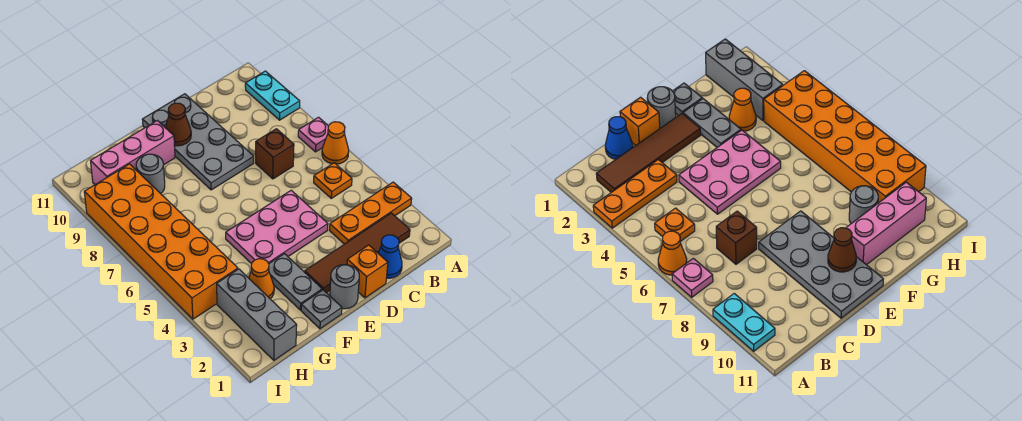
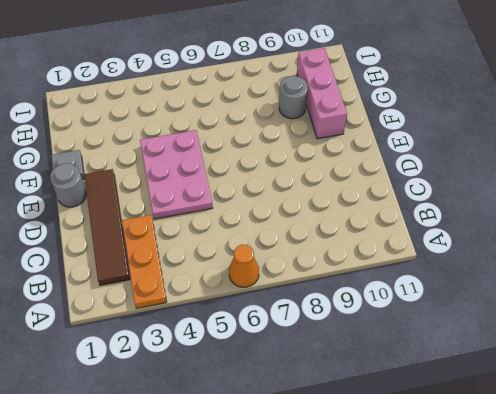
none -> pink plate A7 level 1
none -> cyan plate A9:A10 level 1
none -> orange plate B5 level 1

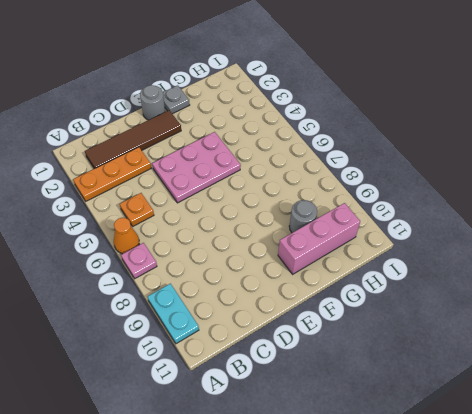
none -> blue cone C1 level 1
none -> brown brick C7 level 1
none -> orange brick D1 level 1

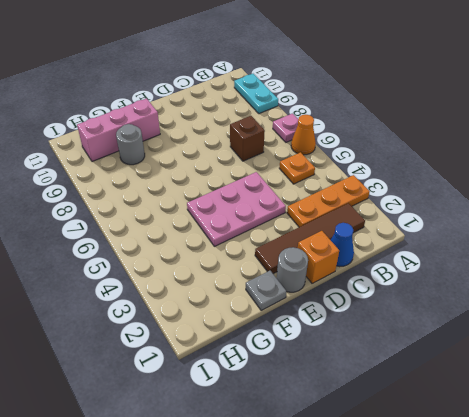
none -> grey plate D8:E11 level 1
none -> grey plate F2:F3 level 1
none -> orange cone G3 level 1

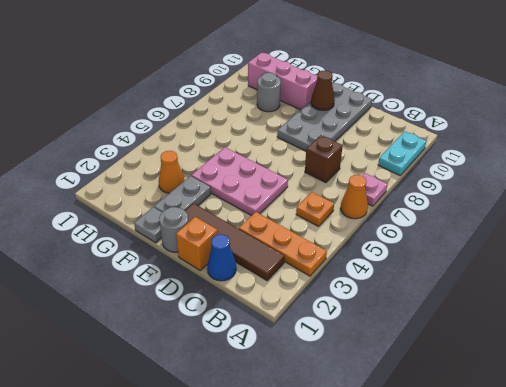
none -> grey brick H1:H3 level 1
none -> orange brick H4:I9 level 1

